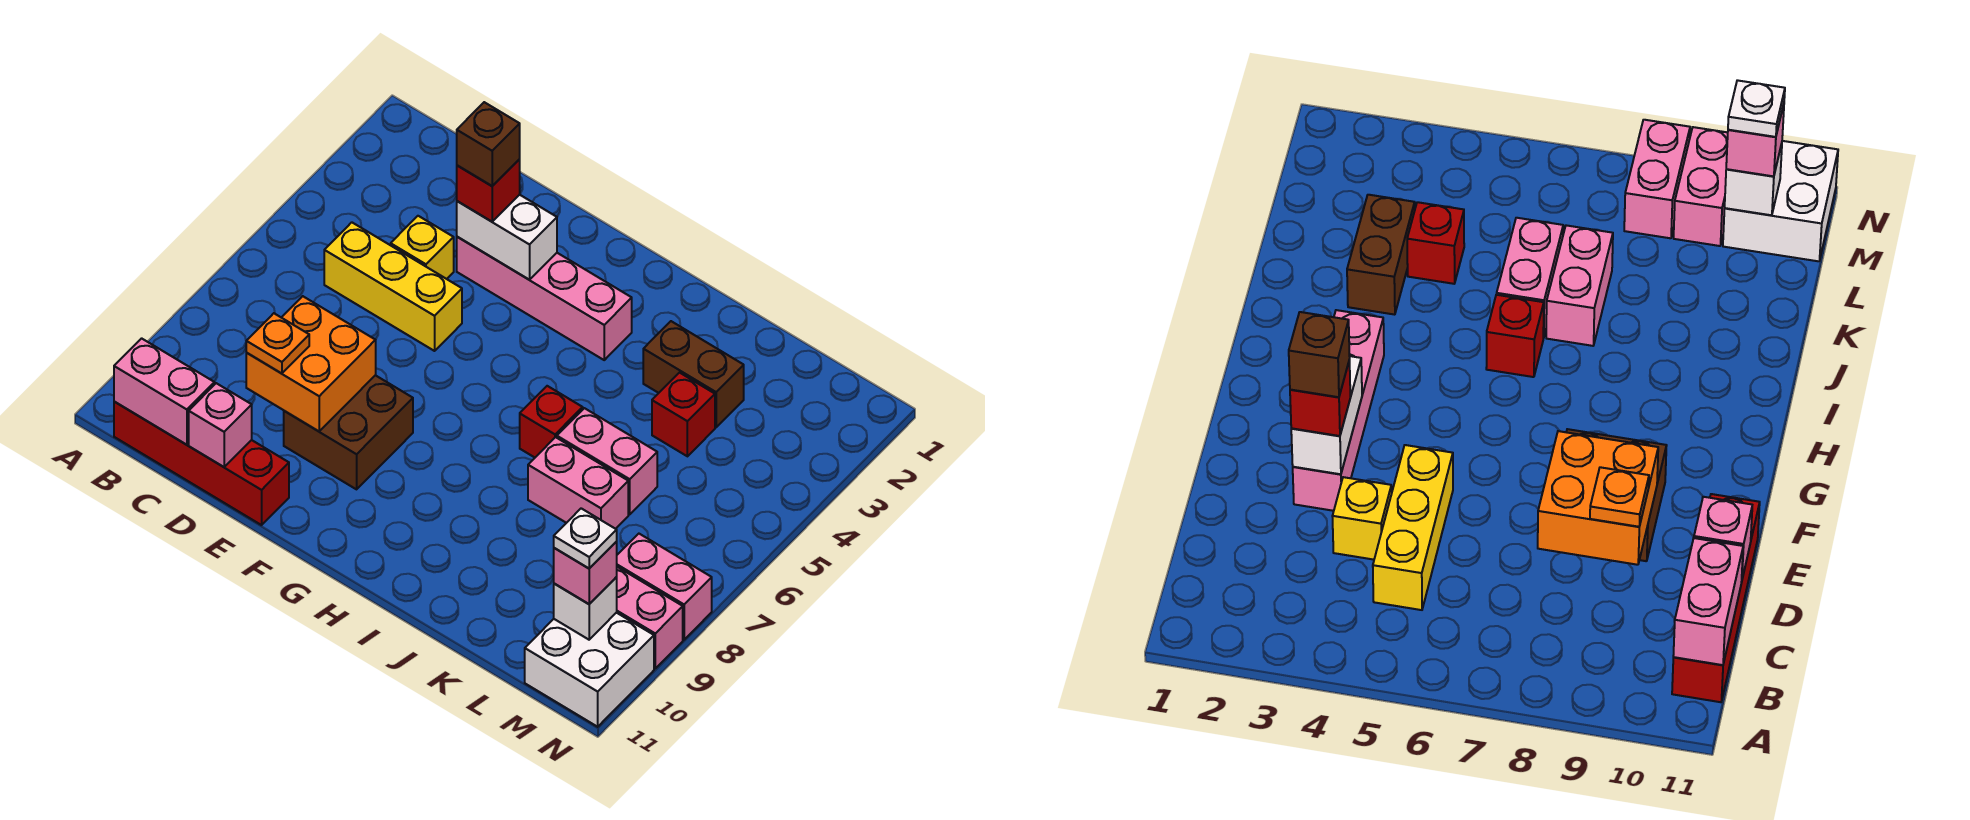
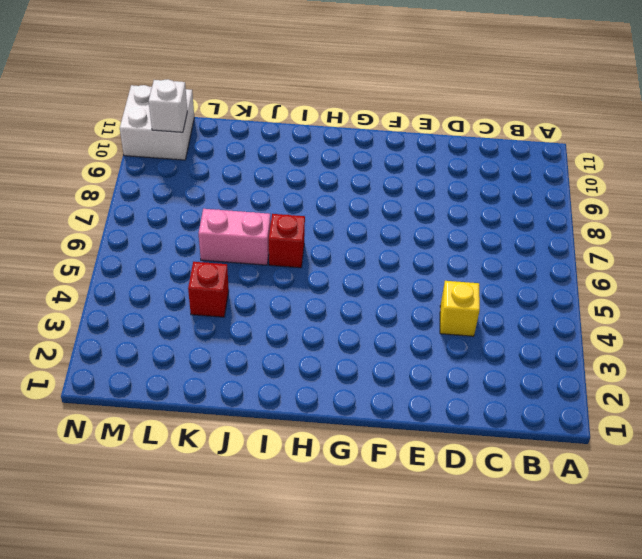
none -> red brick B11:E11 level 1
none -> yellow brick C5:E5 level 1
none -> pink brick E3:H3 level 1

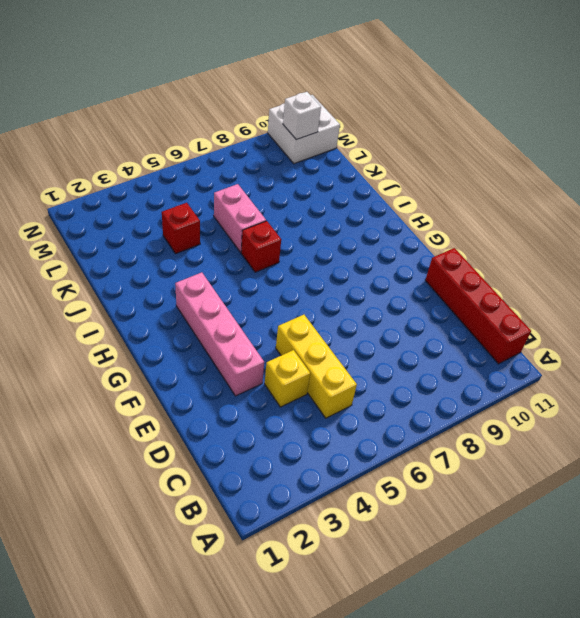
none -> brown brick E8:F9 level 1
none -> brown brick J3:K3 level 1
none -> pink brick J7:K7 level 1

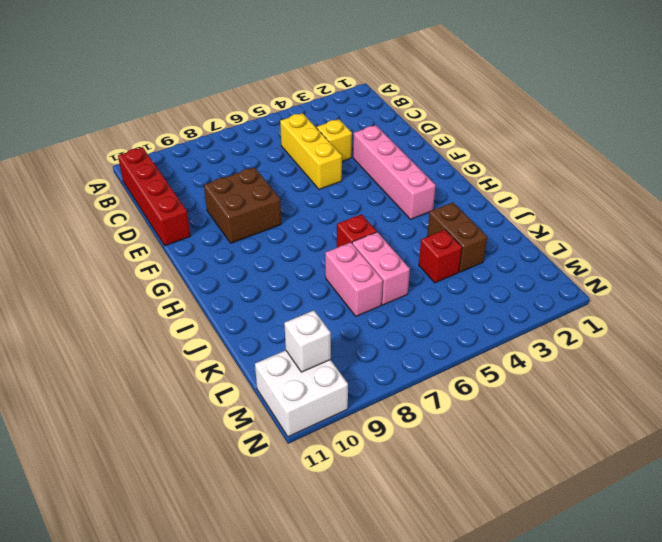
none -> pink brick M8:N8 level 1
none -> pink brick M9:N9 level 1
none -> pink brick B11:C11 level 2

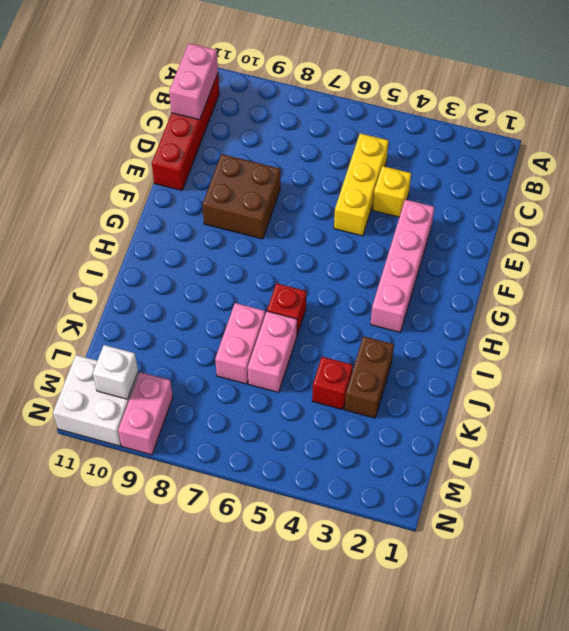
none -> pink brick M8:N8 level 1
none -> orange brick D8:E9 level 2
none -> pink brick D11 level 2

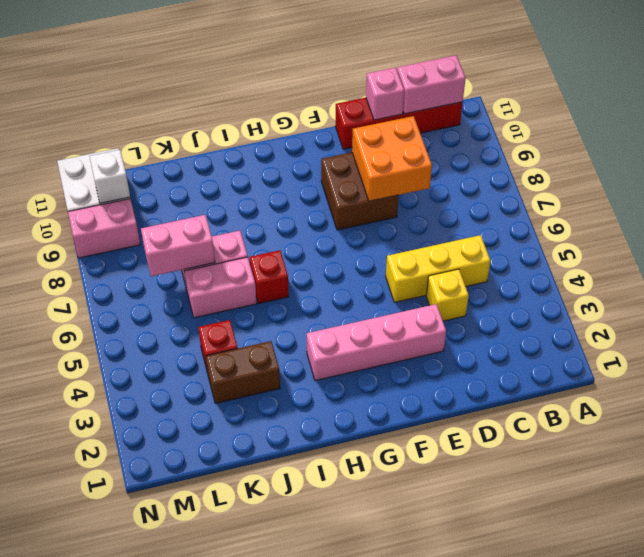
pink brick K7:L7 level 2 -> pink brick M8:N8 level 1
none -> white brick E3:F3 level 2
none -> orange plate D9 level 3
none -> red brick E3 level 3

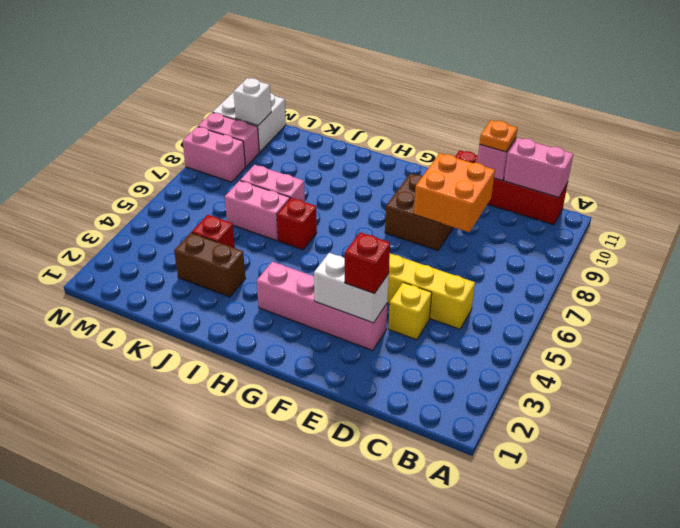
orange plate D11 level 3 -> orange plate D9 level 3
none -> pink brick M10 level 3
none -> brown brick E3 level 4
none -> white plate M10 level 4

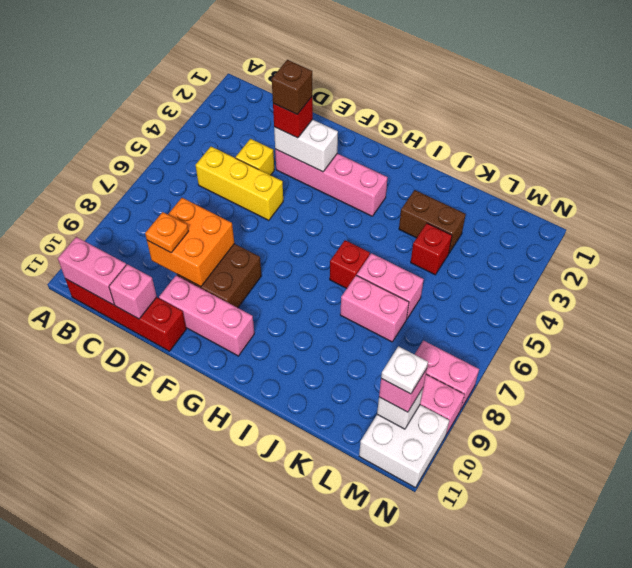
pink brick E10:G10 level 1 -> none

